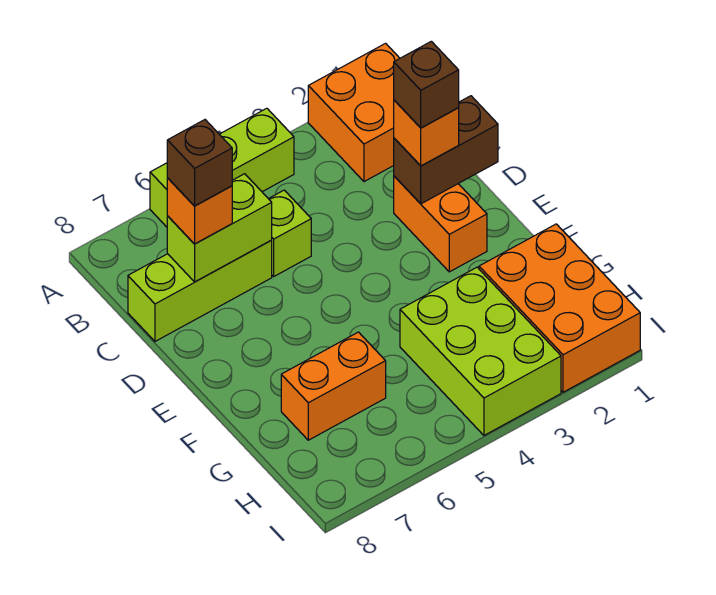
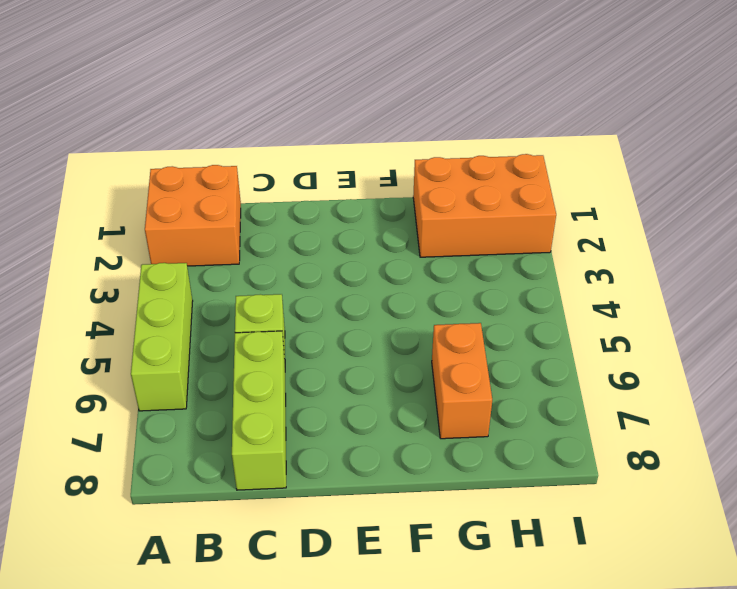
none -> orange brick D2:E2 level 1
none -> lime brick G3:I4 level 1
none -> lime brick C6:C7 level 2

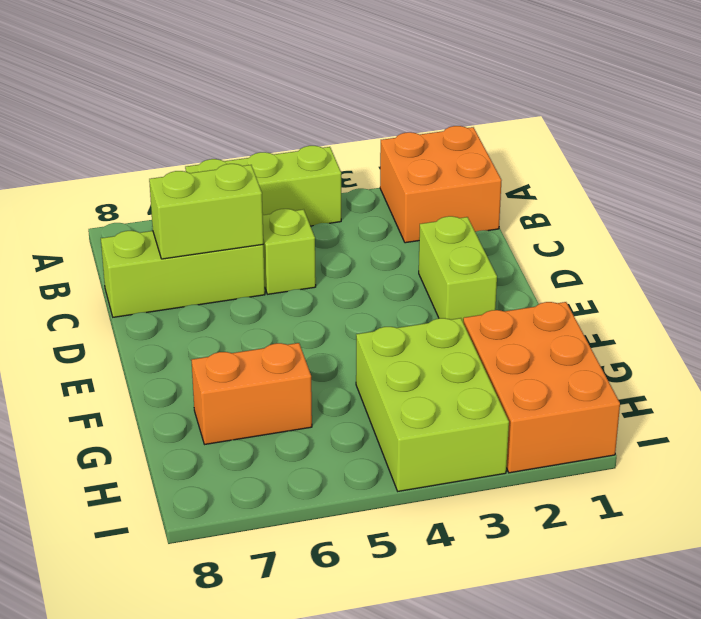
lime brick D2:E2 level 1 -> orange brick D2:E2 level 1
none -> brown brick D1:D2 level 2
none -> orange brick C7 level 3
none -> orange brick D2 level 3

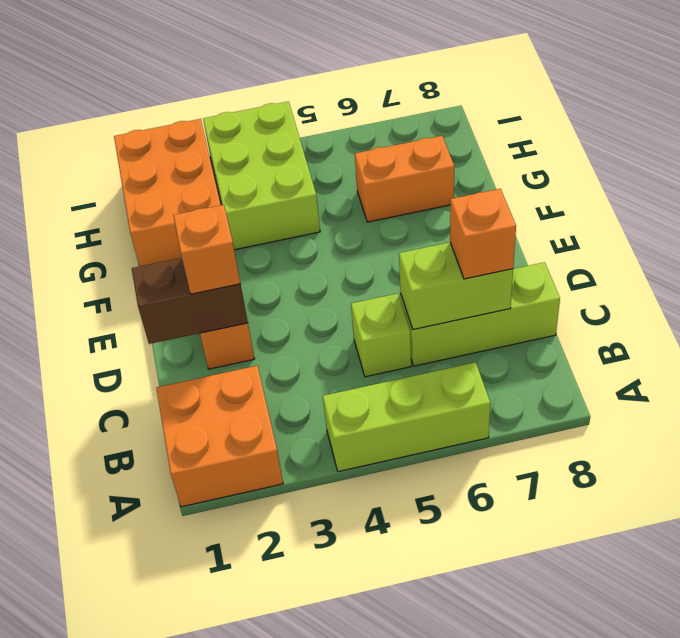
none -> brown brick C7 level 4
none -> brown brick D2 level 4

